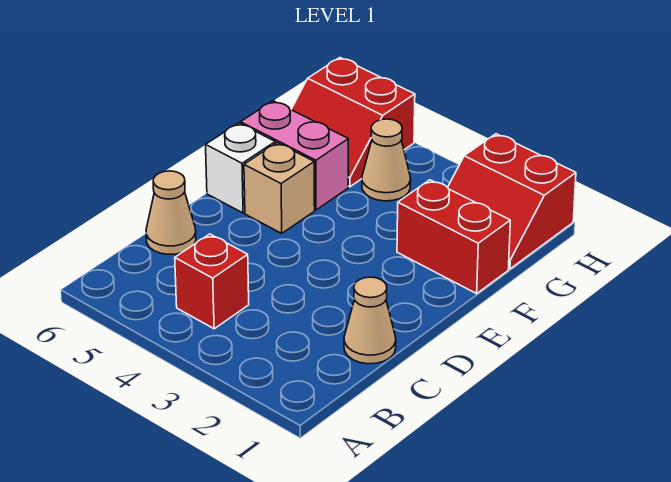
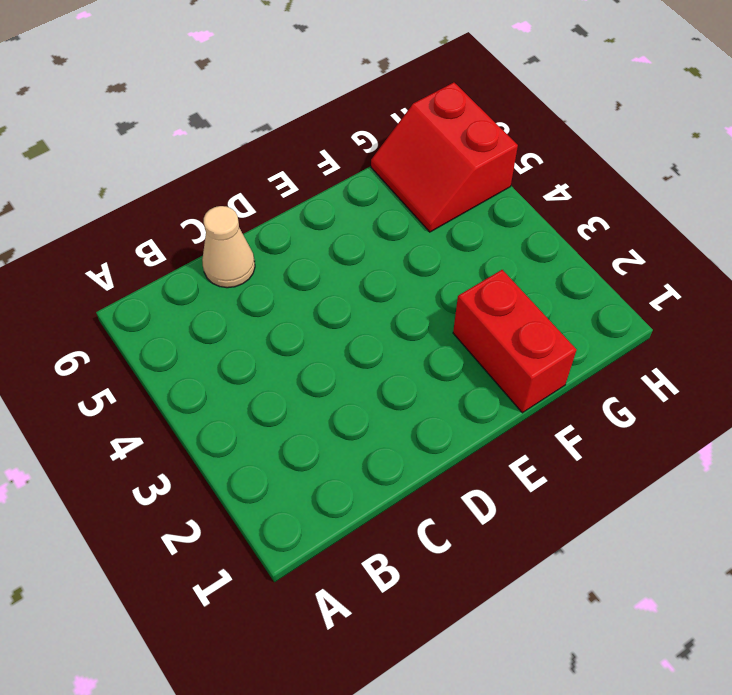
none -> red brick B4 level 1
none -> tan cone C1 level 1

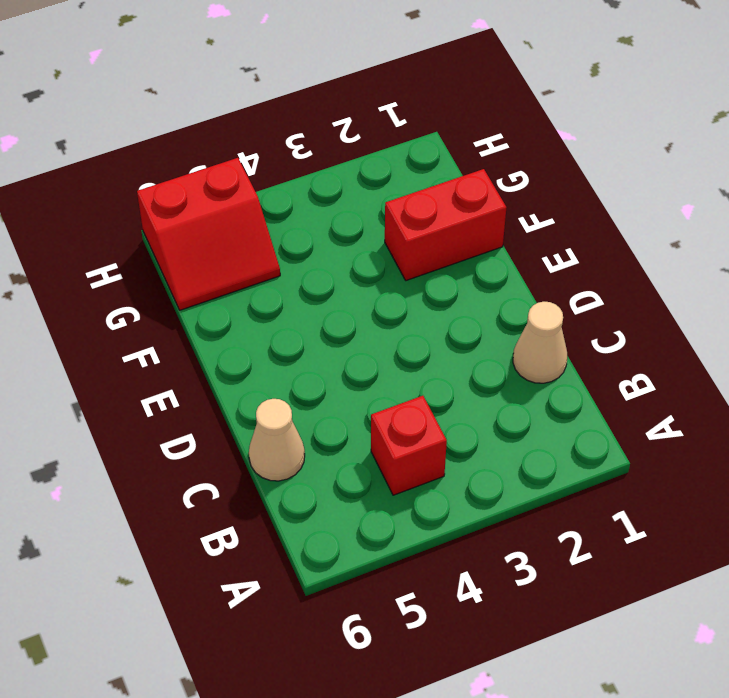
none -> tan brick E5 level 1
none -> white brick E6 level 1

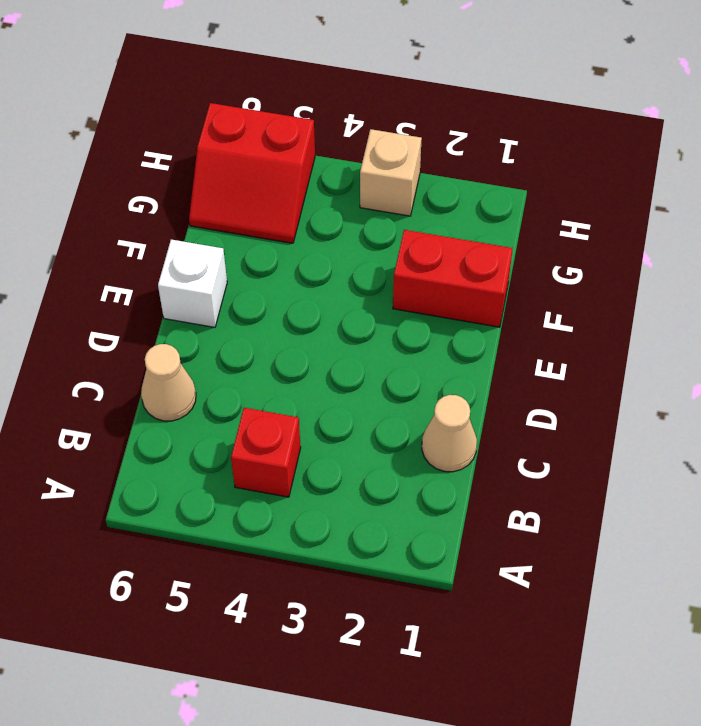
tan brick H3 level 1 -> tan brick E5 level 1
none -> pink brick F5:F6 level 1
none -> red slope G1:H2 level 1 top H

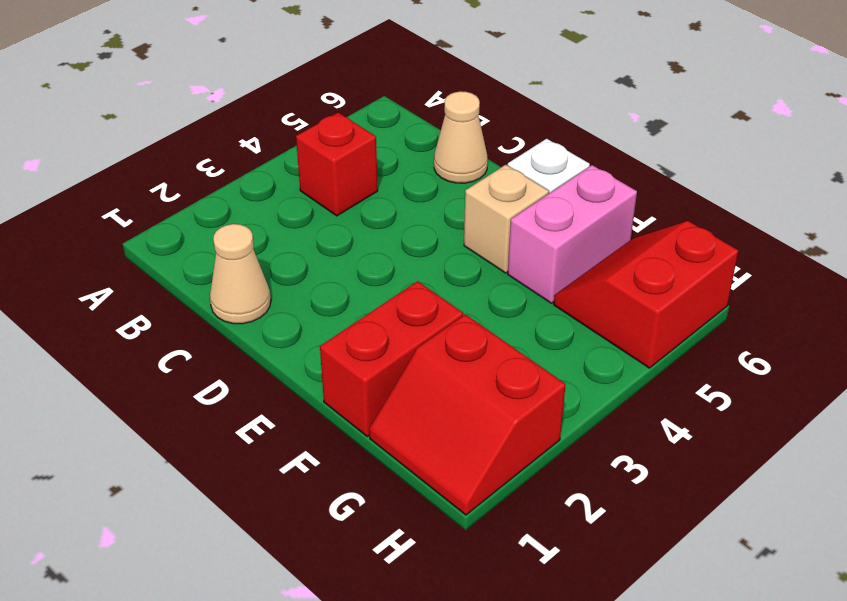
red slope G1:H2 level 1 top 2 -> red slope G1:H2 level 1 top H
none -> tan cone G4 level 1

